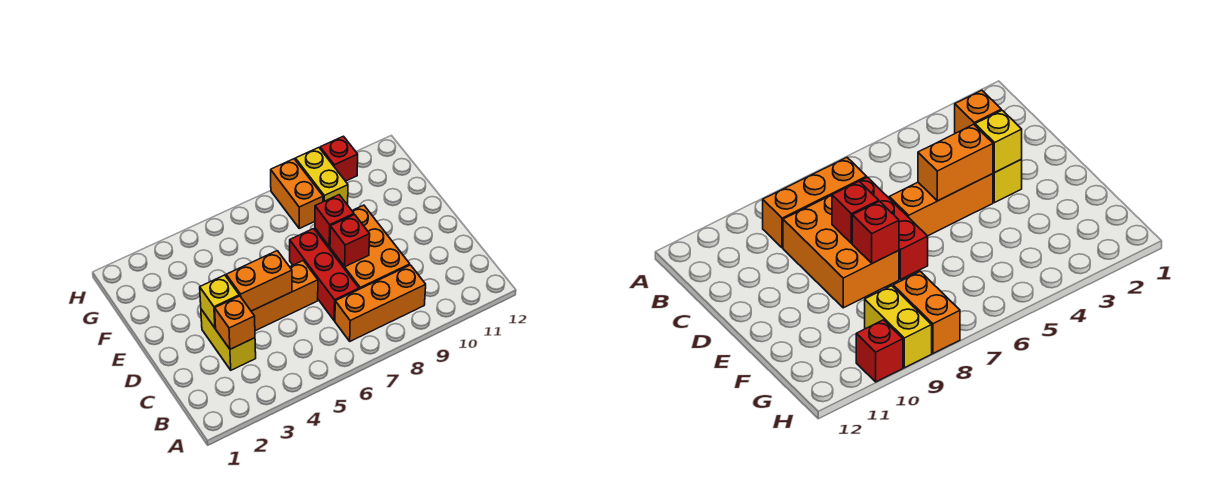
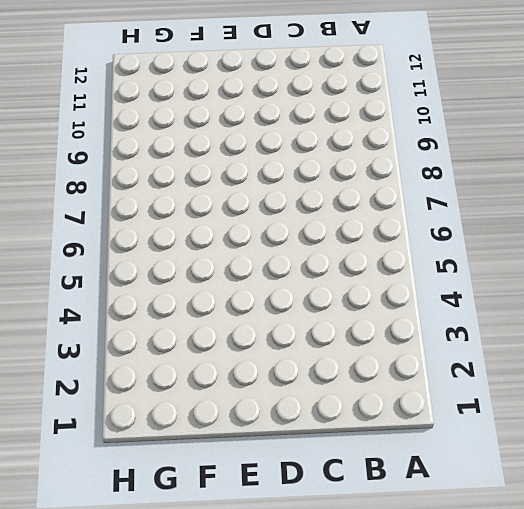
none -> orange brick B7:B9 level 1
none -> yellow brick C3:D3 level 1
none -> red brick C7:E7 level 1

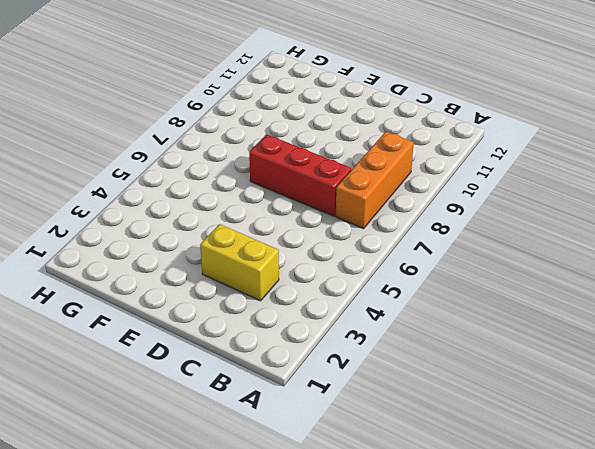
none -> orange brick C8:E9 level 1
none -> orange brick D4:D6 level 1
none -> orange brick G8:H8 level 1

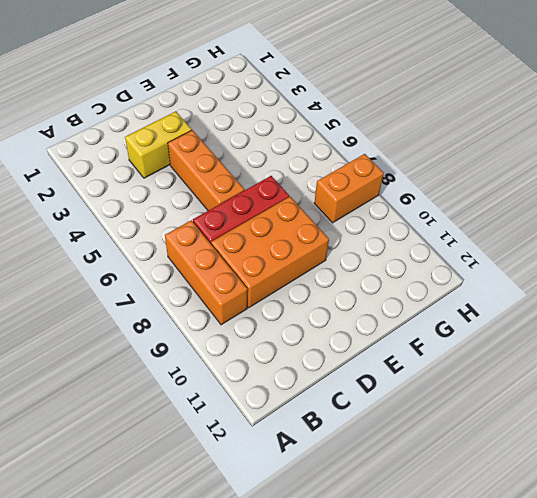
none -> yellow brick G9:H9 level 1
none -> red brick H10 level 1
none -> orange brick C3 level 2

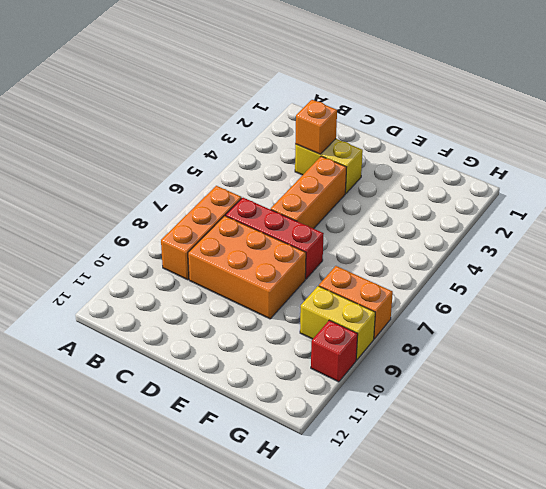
none -> yellow brick D3 level 2
none -> orange brick D4:D5 level 2
none -> red brick D8 level 2

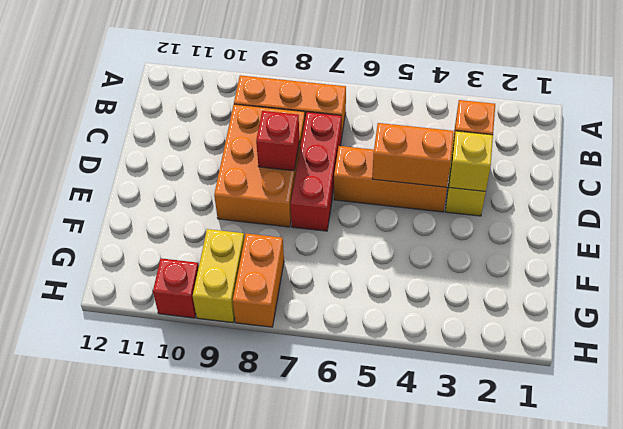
none -> red brick E8 level 2

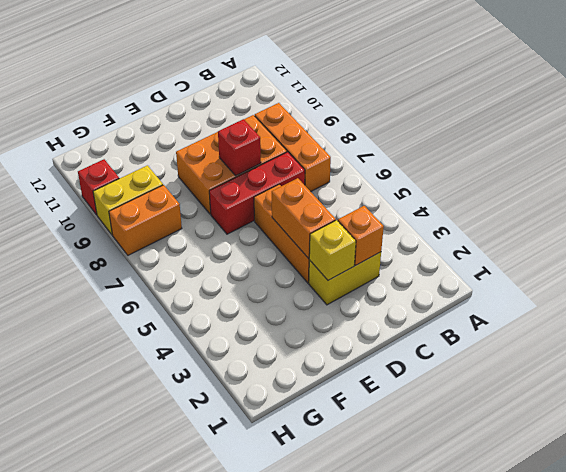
none -> red brick E8 level 2

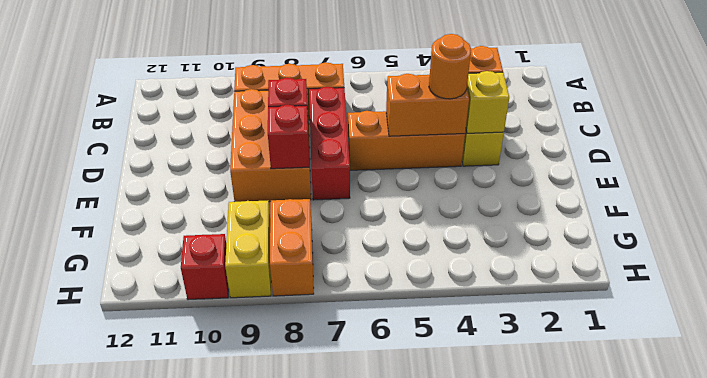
orange round brick D4 level 3 -> none

